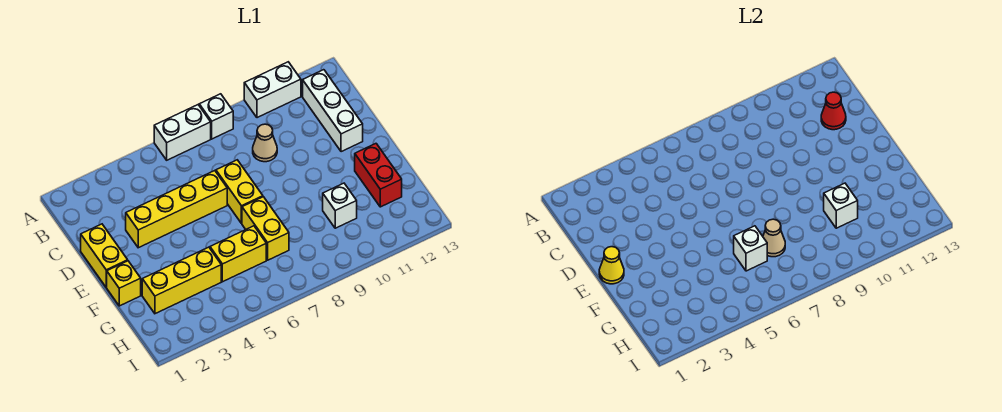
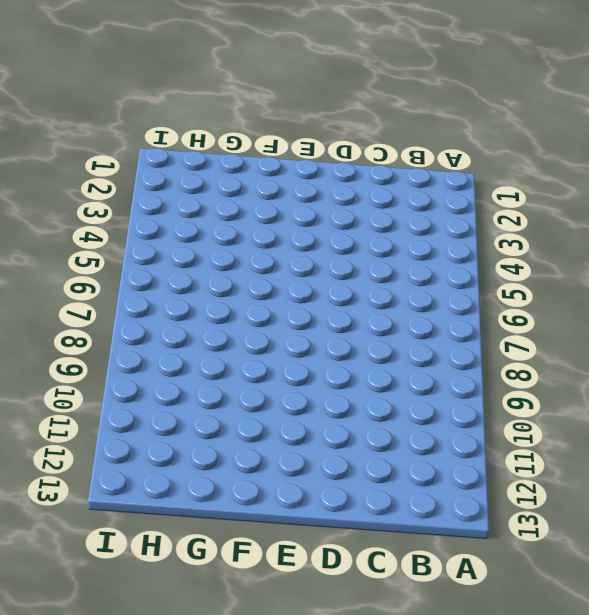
none -> white brick A6:A7 level 1
none -> white brick A8 level 1
none -> white brick A10:A11 level 1

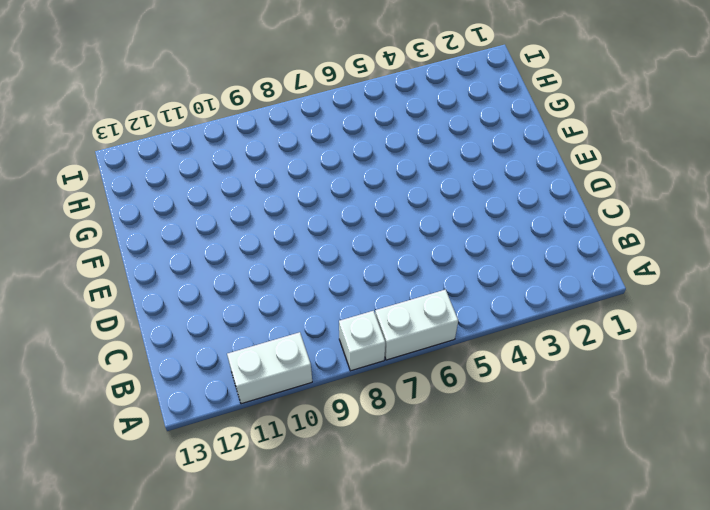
none -> white brick B12:D12 level 1
none -> tan cone C9 level 1
none -> yellow brick D1:E1 level 1

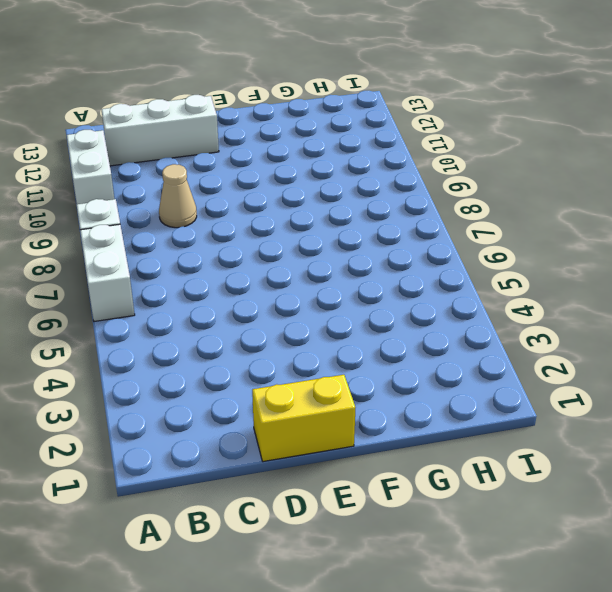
none -> yellow brick D3:D6 level 1
none -> yellow brick D7:E7 level 1
none -> yellow brick F1 level 1

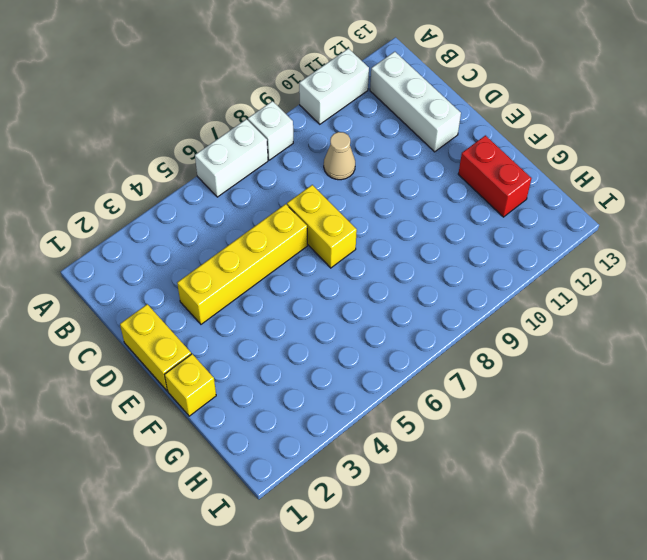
none -> yellow brick F7:G7 level 1
none -> yellow brick G2:G4 level 1
none -> yellow brick G5:G6 level 1

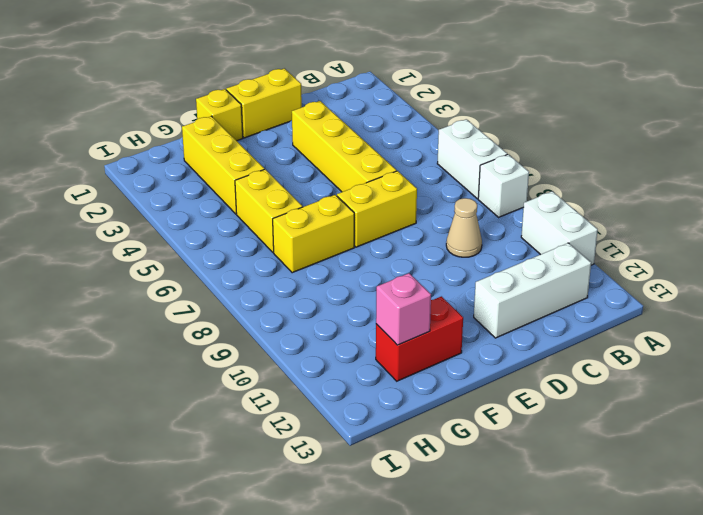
pink brick G12 level 2 -> none
none -> white brick G10 level 1
none -> red cone C12 level 2
none -> yellow cone E1 level 2

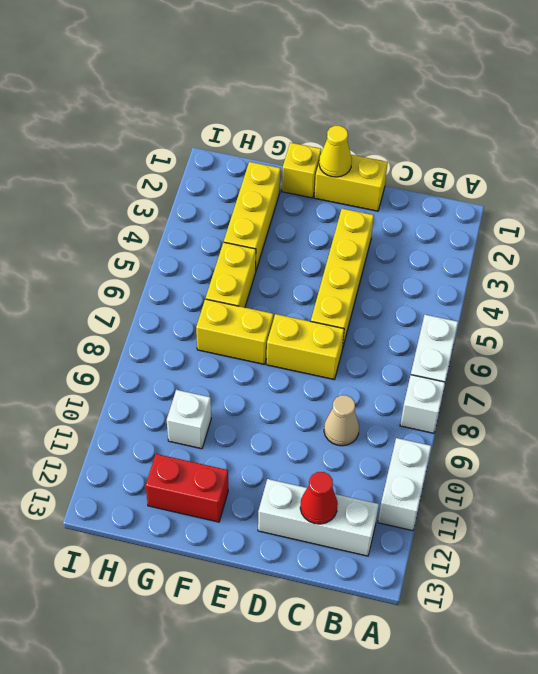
none -> white brick G6 level 2
none -> tan cone G7 level 2
none -> white brick G10 level 2

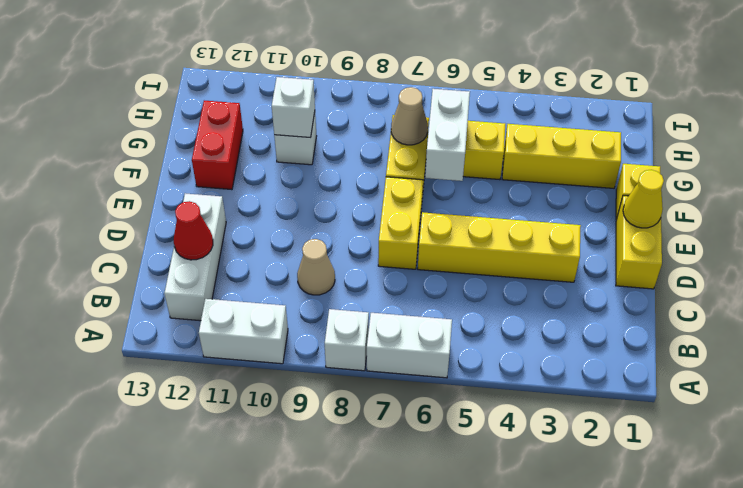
white brick F6:G6 level 2 -> white brick G6 level 2

